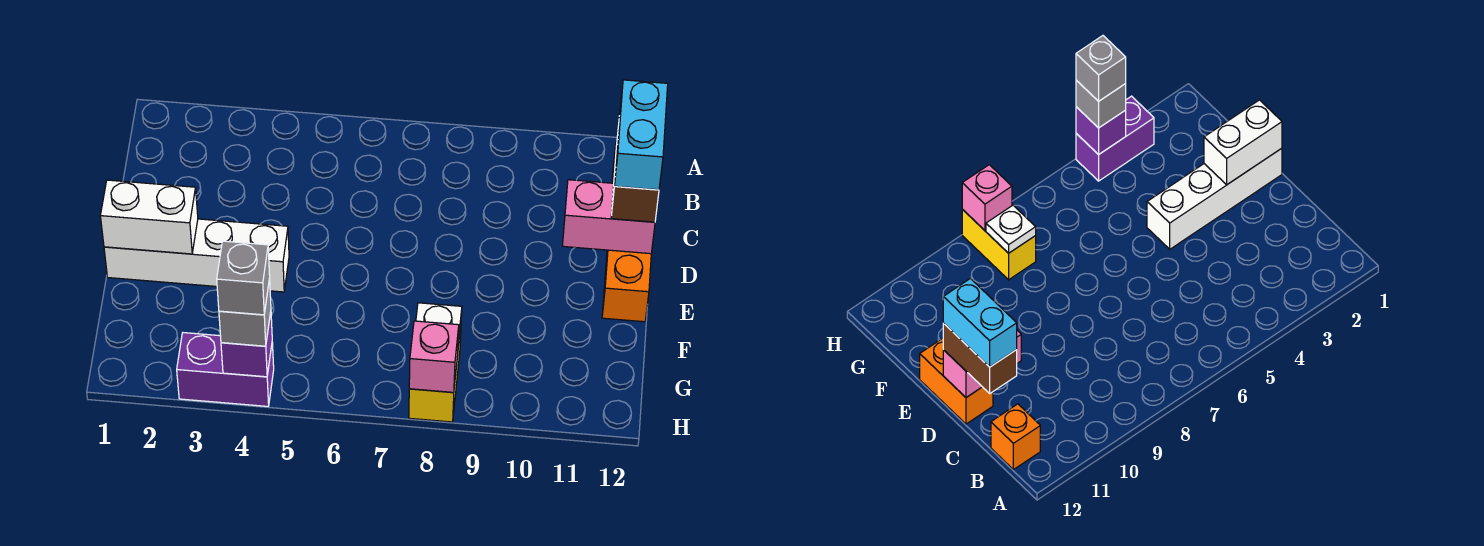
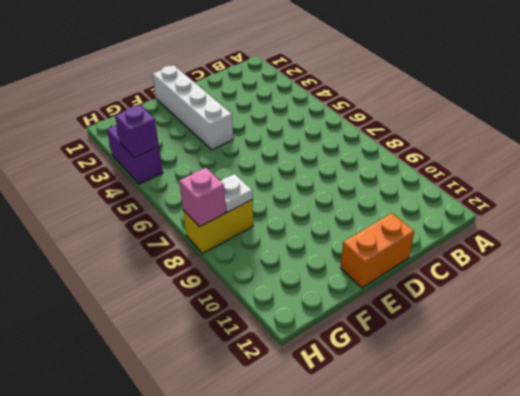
none -> orange brick B12 level 1
none -> pink brick D11:D12 level 2
none -> white brick E1:E2 level 2

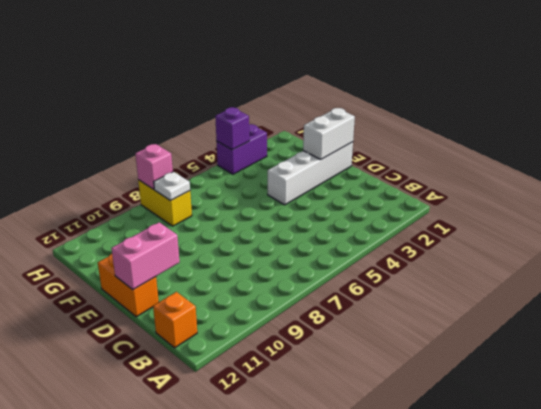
none -> brown brick C12:D12 level 3
none -> grey brick H4 level 3
none -> cyan brick C12:D12 level 4

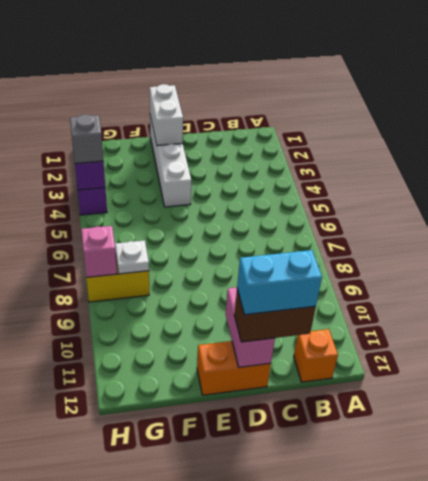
none -> grey brick H4 level 4

